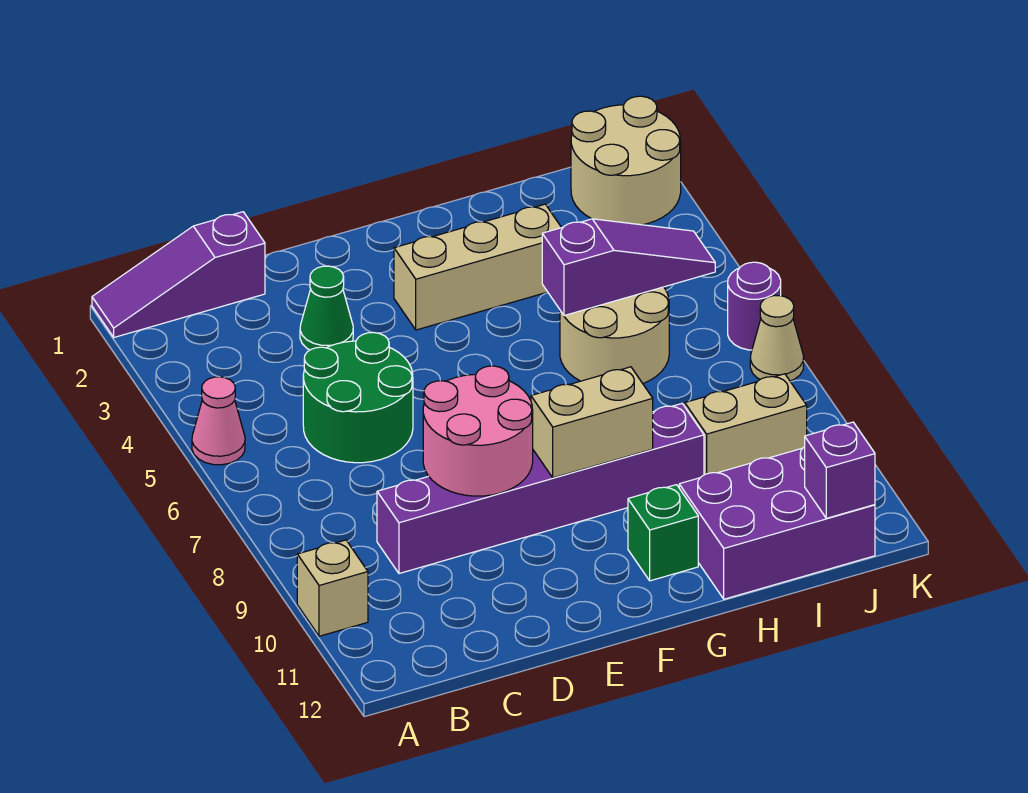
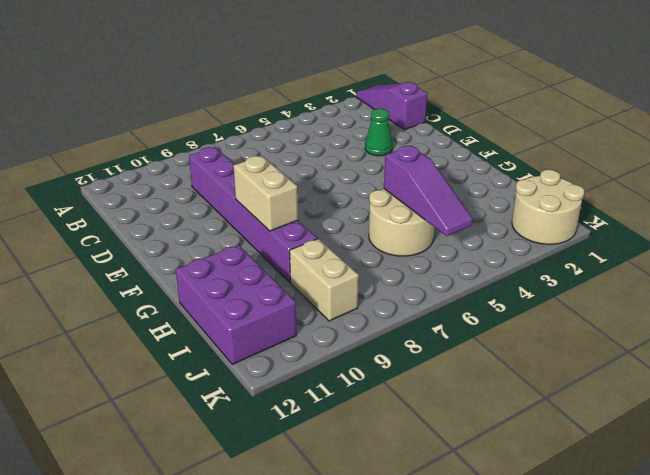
none -> pink cone A5 level 1
none -> tan brick A10 level 1
none -> green round brick C5:D6 level 1

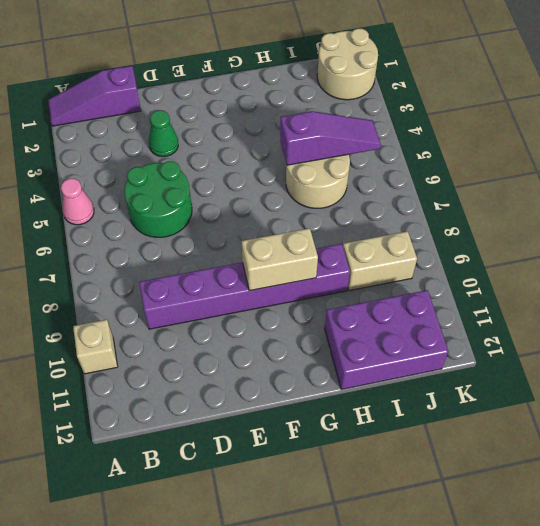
none -> tan brick F3:H3 level 1
none -> green brick G11 level 1
none -> purple round brick K6 level 1

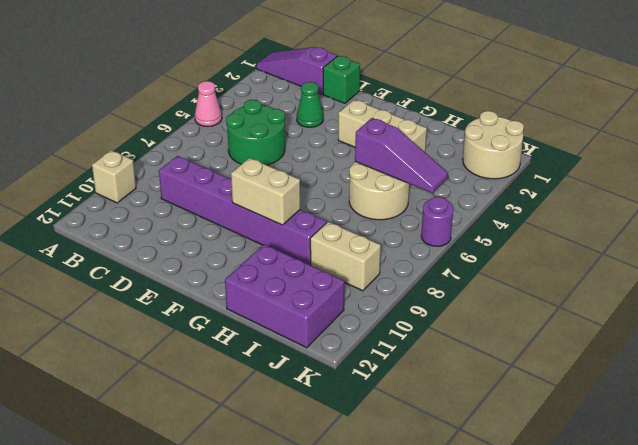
green brick D1 level 1 -> green brick G11 level 1
none -> tan cone K7 level 1
none -> pink round brick D8:E9 level 2
none -> purple brick J12 level 2

